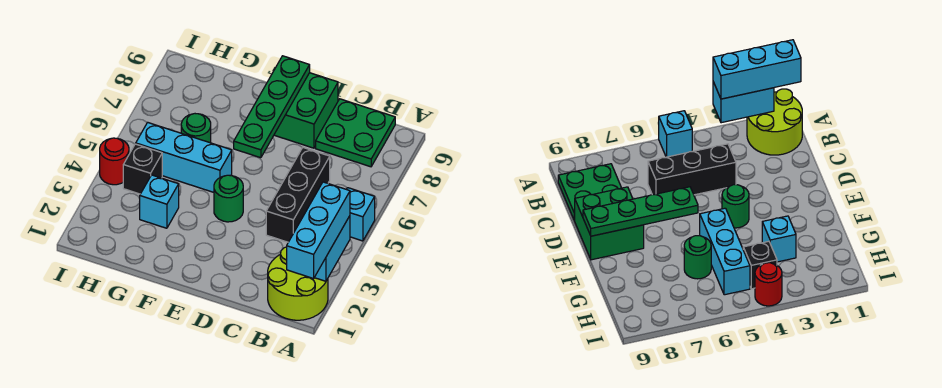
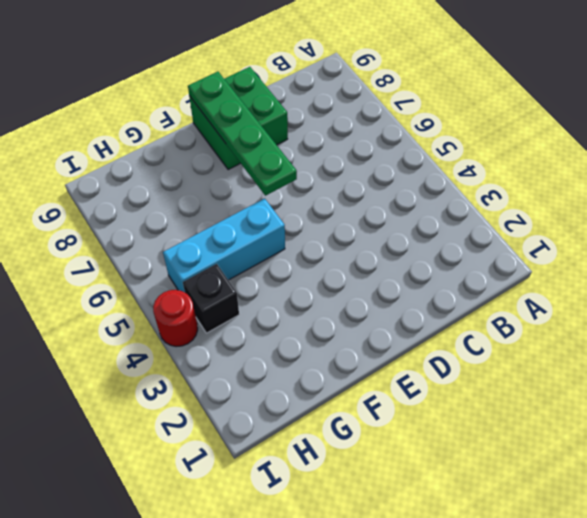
none -> lime round brick A1:B2 level 1
none -> cyan brick A5 level 1
none -> green plate B8:C9 level 1

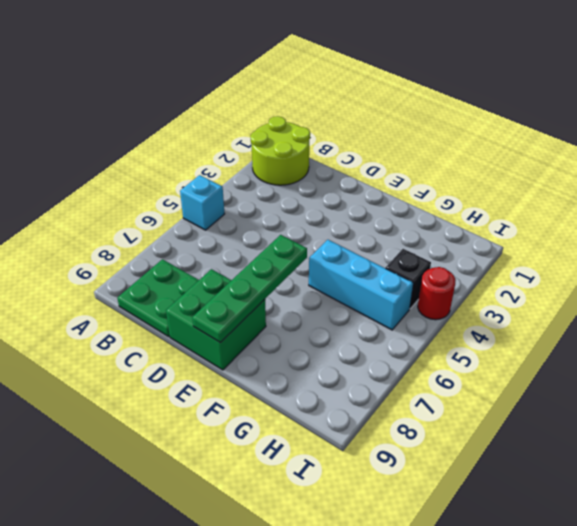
none -> black brick C4:C6 level 1
none -> green round brick E4 level 1
none -> cyan brick G3 level 1

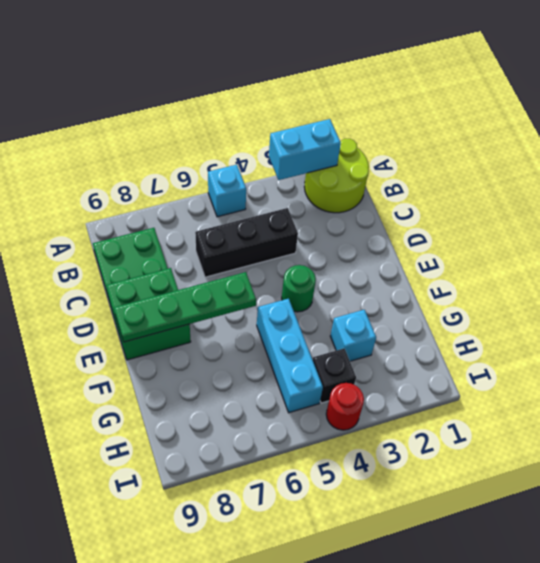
none -> green round brick G6 level 1
none -> cyan brick A1:A3 level 3

